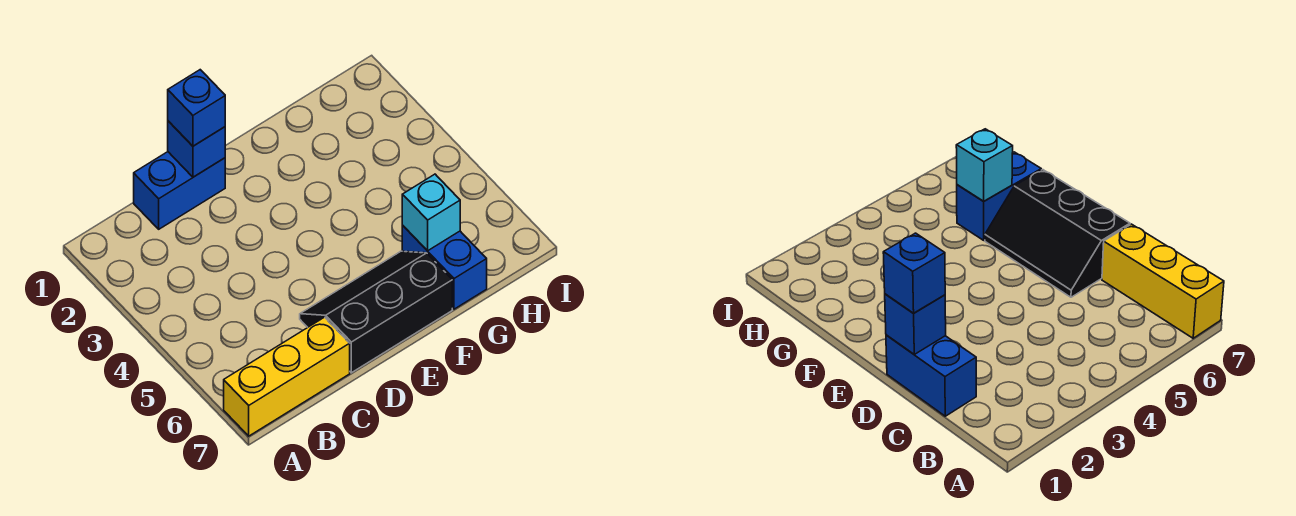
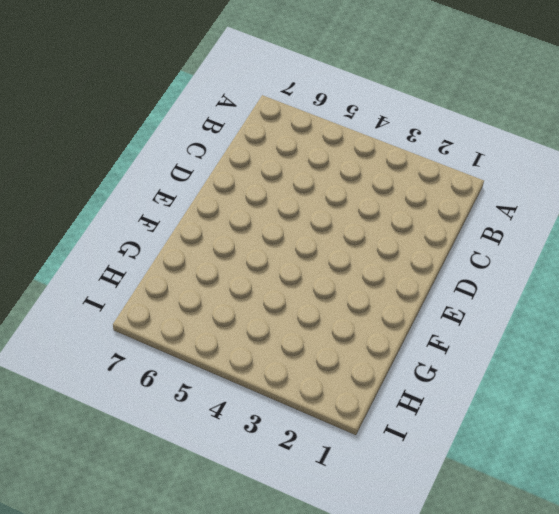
none -> yellow brick A7:C7 level 1
none -> blue brick C1:D1 level 1

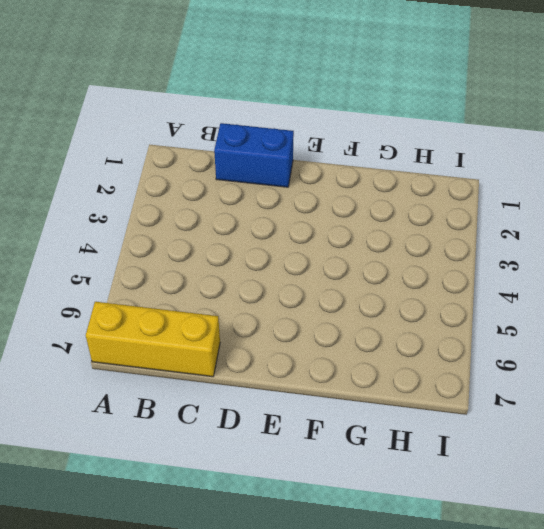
none -> black slope D6:F7 level 1 top 7
none -> blue brick G6:G7 level 1

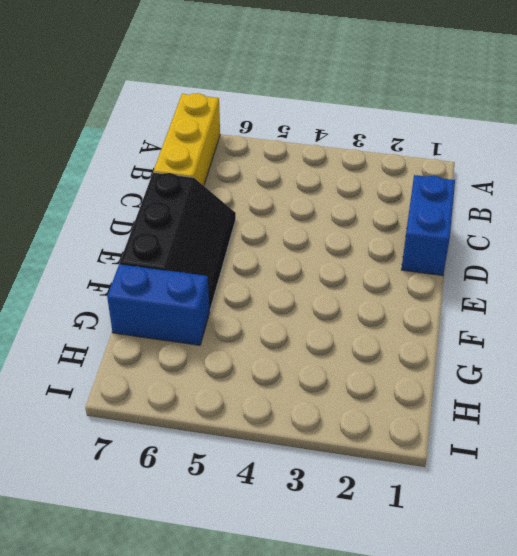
none -> blue brick D1 level 2
none -> cyan brick G6 level 2

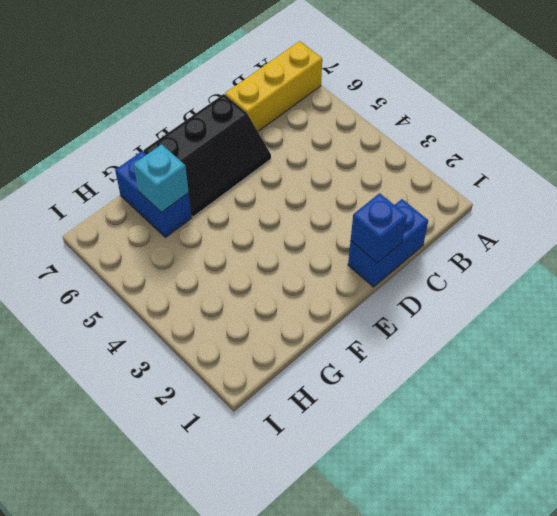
none -> blue brick D1 level 3

